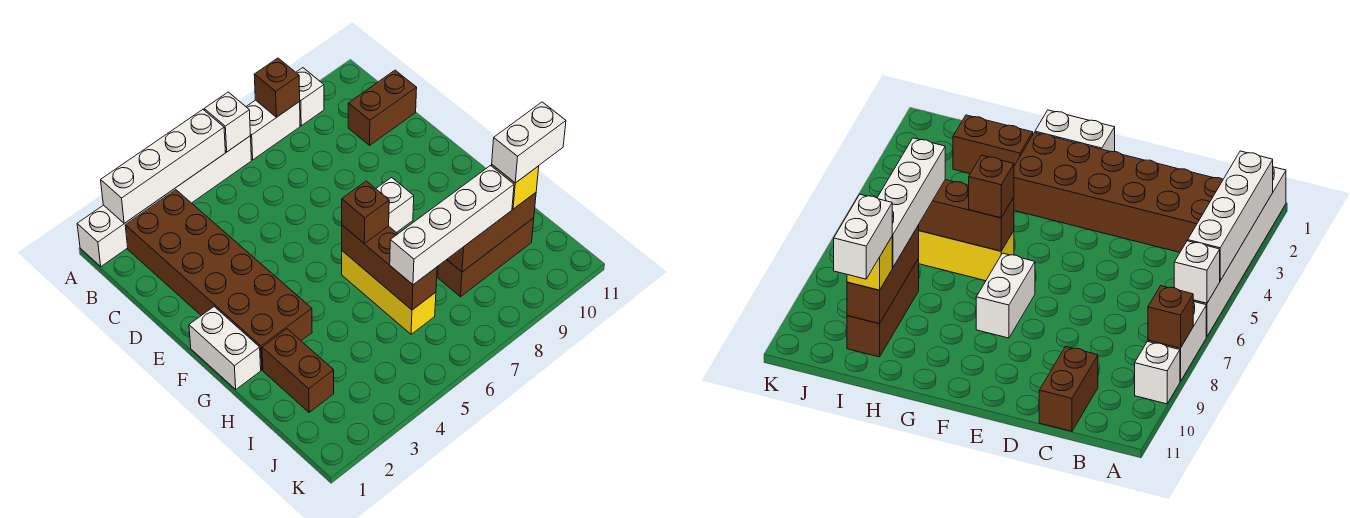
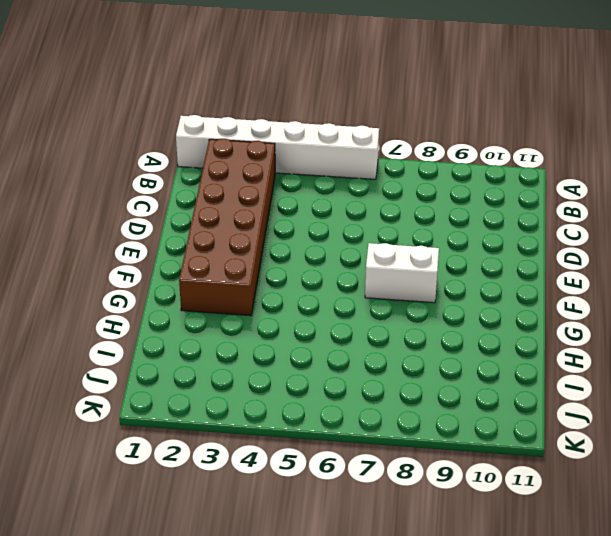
none -> white brick A7:A8 level 1
none -> white brick A9 level 1
none -> brown brick C10:C11 level 1

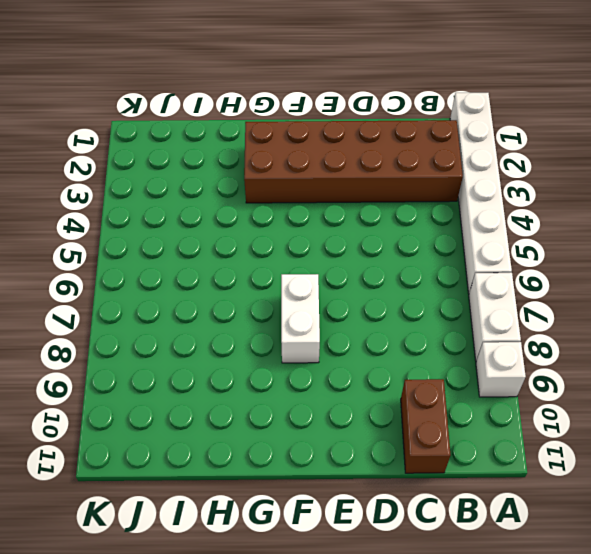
none -> white brick F1:G1 level 1
none -> yellow brick G6:I6 level 1
none -> brown brick H2:I2 level 1

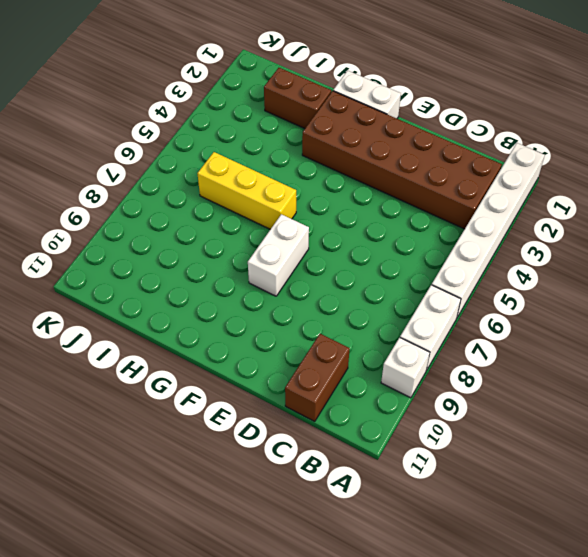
none -> brown brick I8:I10 level 1
none -> white brick A2:A5 level 2
none -> white brick A6 level 2

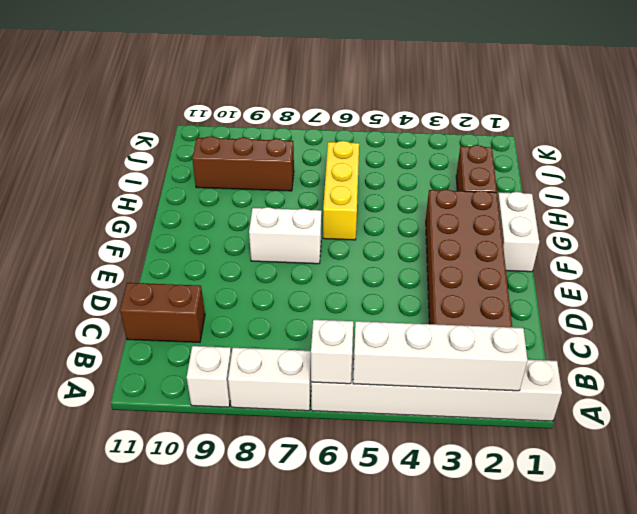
none -> brown brick A8 level 2
none -> brown brick G6:I6 level 2
none -> brown brick I8:I10 level 2

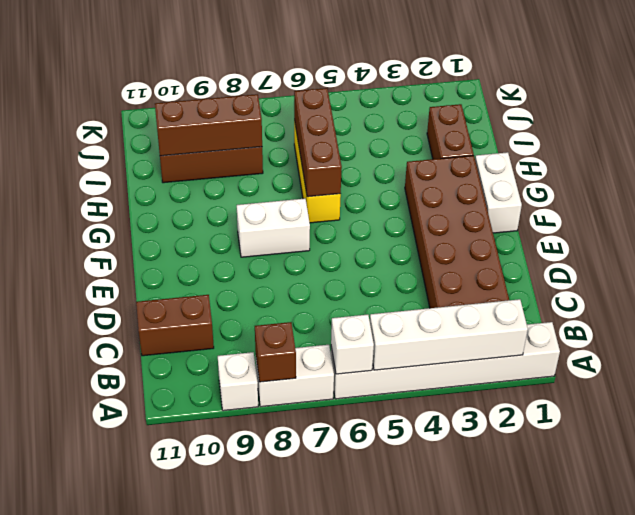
none -> brown brick G6 level 3
none -> white brick I6:I9 level 3
none -> yellow brick I10 level 3

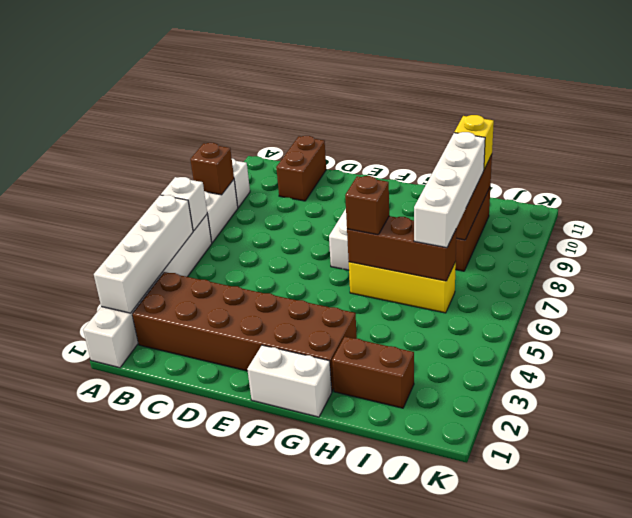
none -> white brick I10:I11 level 4

